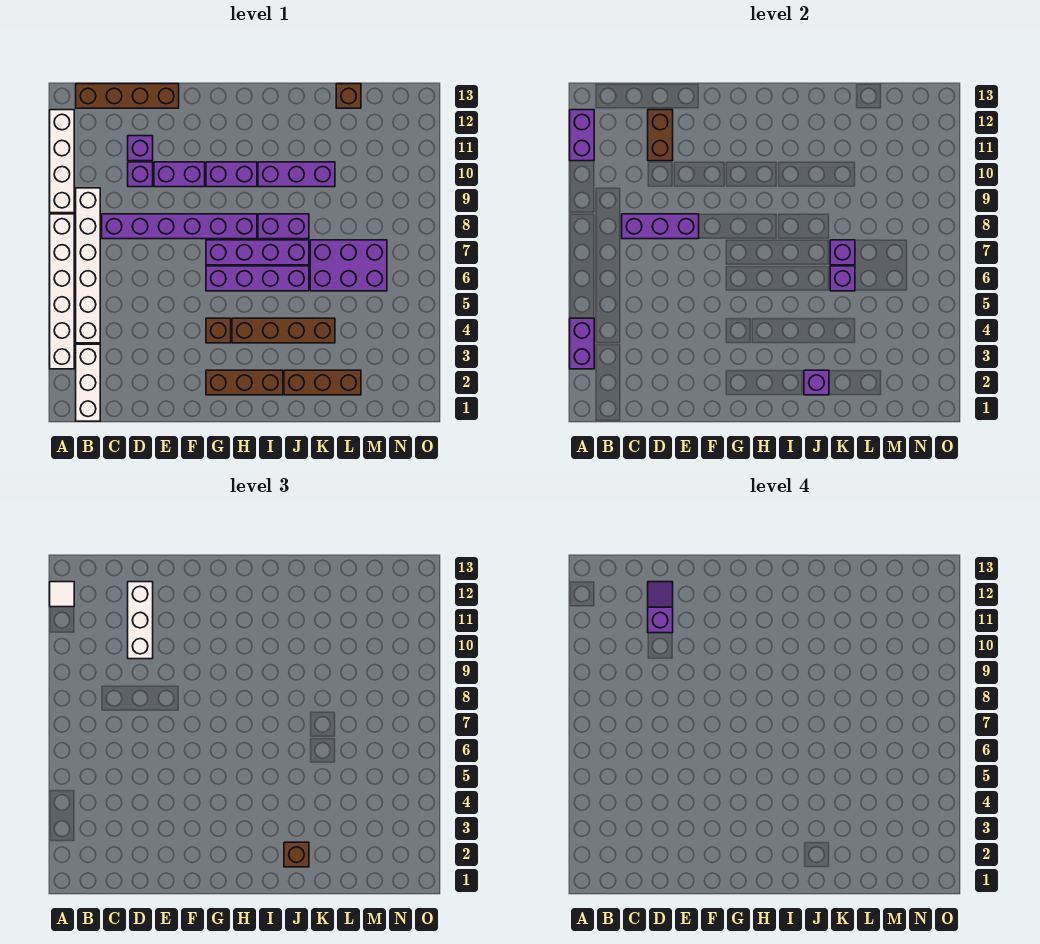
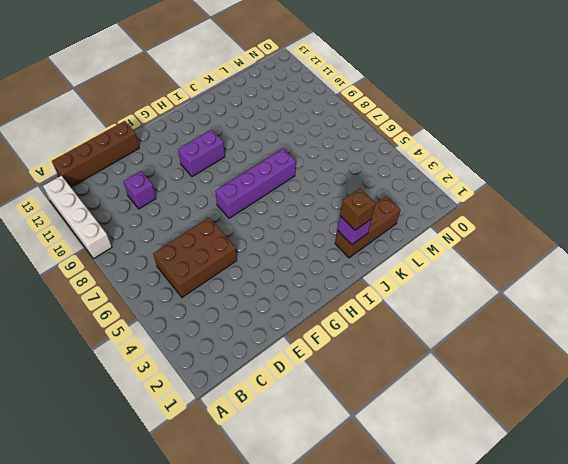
brown brick C5:E6 level 1 -> none
none -> white brick A3:A8 level 1
none -> white brick B1:B3 level 1
none -> white brick B4:B9 level 1
none -> purple brick C8:H8 level 1

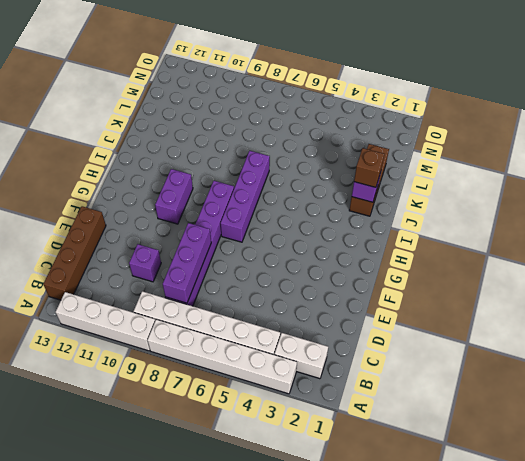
white brick B2:B3 level 1 -> white brick B1:B3 level 1
none -> purple brick D11 level 1
none -> purple brick E10:F10 level 1
none -> brown brick G2:I2 level 1
none -> brown brick G4 level 1

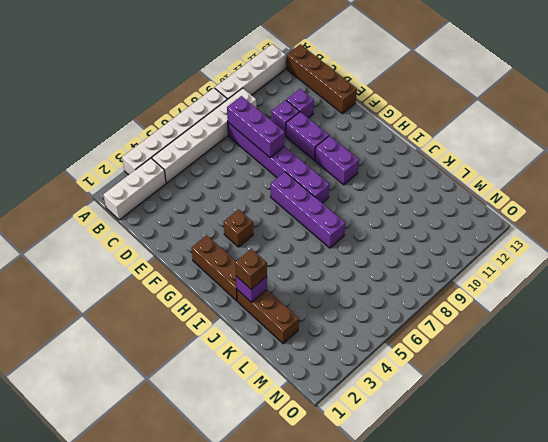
none -> purple brick G6:J6 level 1
none -> brown brick H4:K4 level 1
none -> purple brick I8:J8 level 1
none -> purple brick I10:K10 level 1

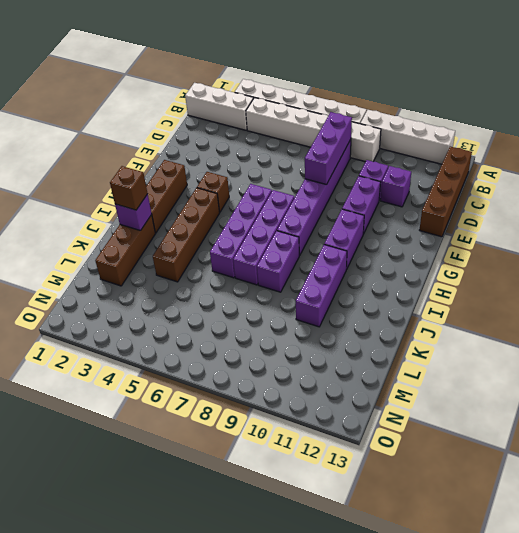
none -> purple brick K6:M7 level 1
none -> brown brick L13 level 1
none -> purple brick A3:A4 level 2
none -> purple brick A11:A12 level 2

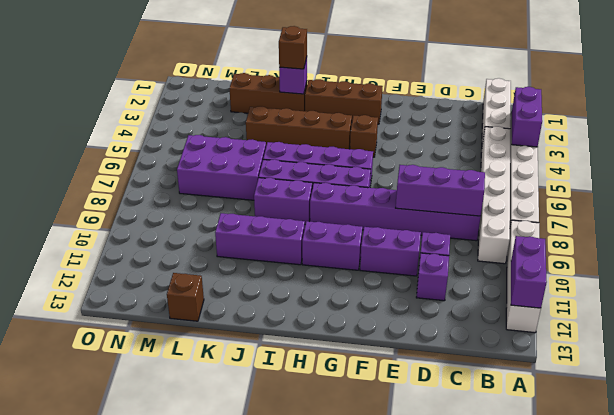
none -> brown brick B13:E13 level 1
none -> brown brick D11:D12 level 2
none -> purple brick K6 level 2
none -> purple brick K7 level 2

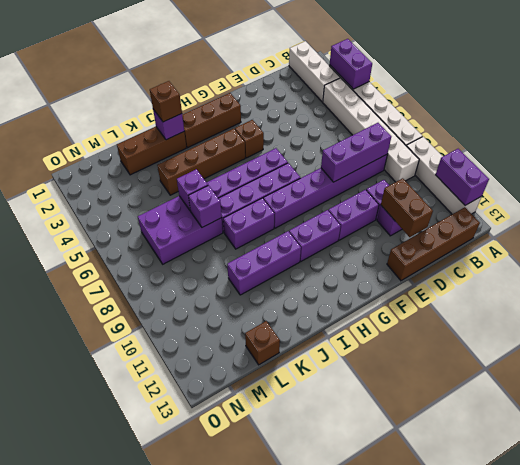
none -> white tile A12 level 3
none -> white brick D10:D12 level 3
none -> purple slope D11:D12 level 4 top 11

